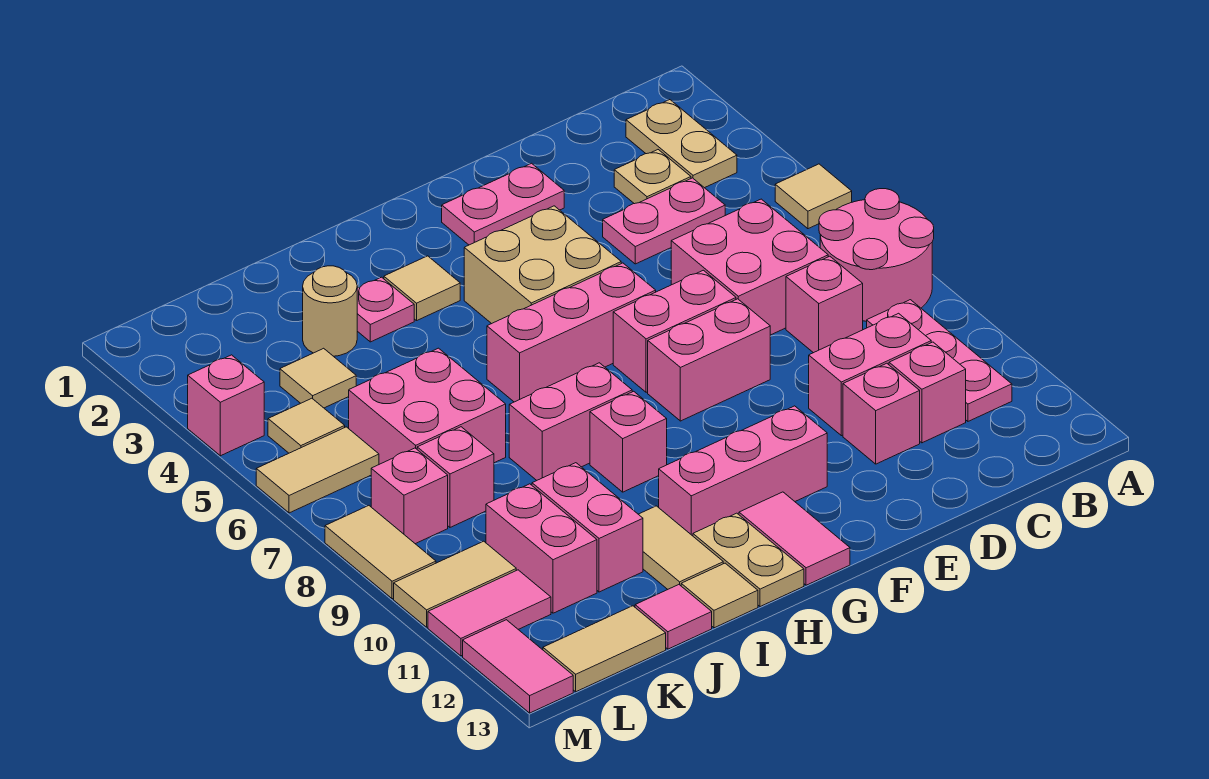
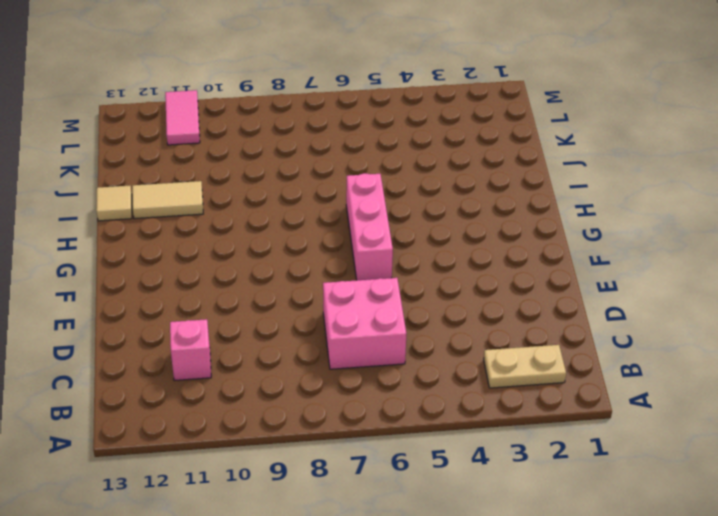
none -> tan tile A5 level 1
none -> pink round brick A7:B8 level 1
none -> pink plate B9:B11 level 1
none -> tan plate C3 level 1

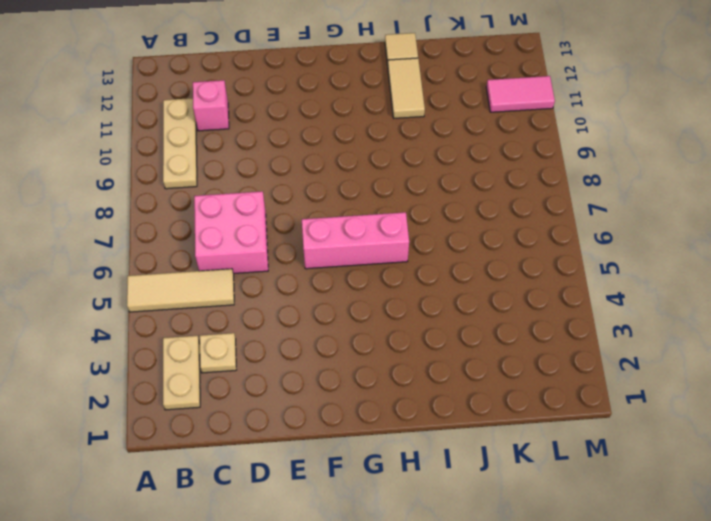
tan tile A5:C5 level 1 -> tan tile A5 level 1
tan plate B9:B11 level 1 -> pink plate B9:B11 level 1
none -> pink round brick A7:B8 level 1
none -> pink plate C4:D4 level 1
none -> pink brick C8 level 1
none -> pink brick C10:D10 level 1

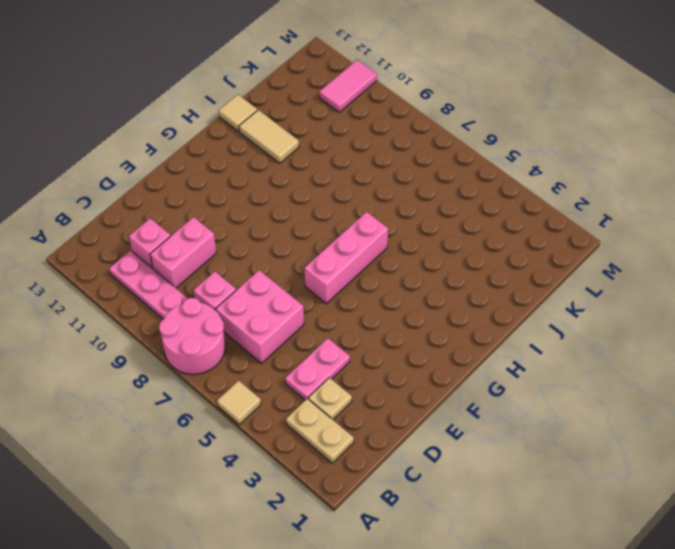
none -> pink brick D11 level 1
none -> pink plate E2:F2 level 1
none -> pink brick E7:F7 level 1
none -> pink brick E8:F8 level 1

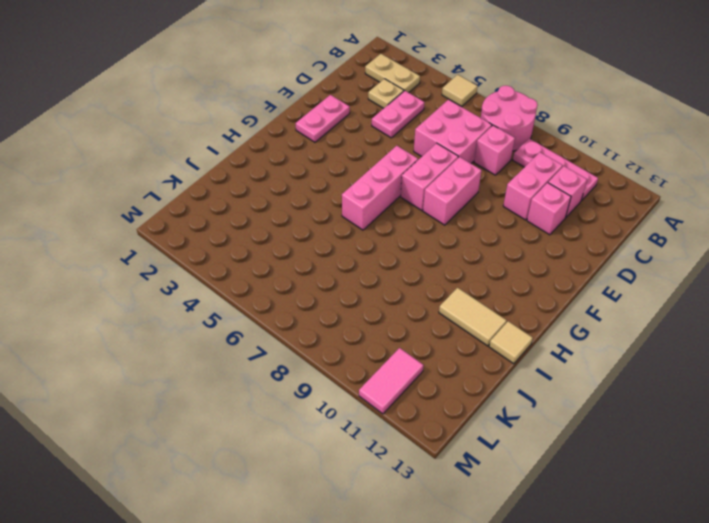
none -> tan brick F4:G5 level 1
none -> pink brick F11:H11 level 1
none -> pink tile G12:G13 level 1
none -> tan tile H3 level 1

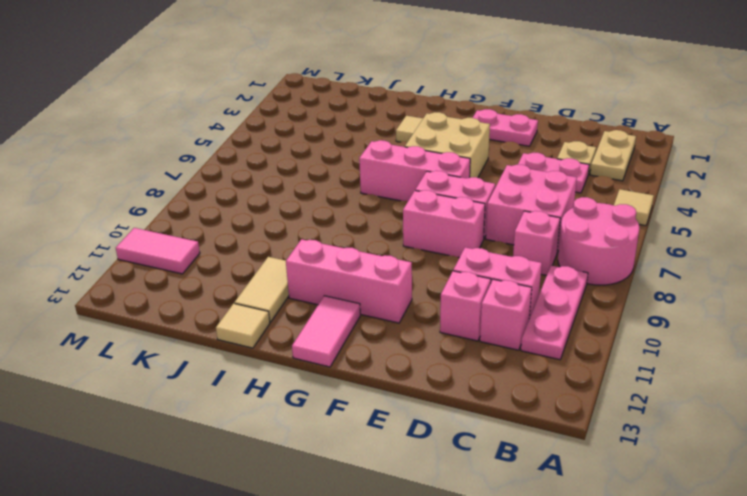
none -> pink brick H8:I8 level 1
none -> pink brick H9 level 1
none -> tan plate H12:H13 level 1
none -> pink plate I3 level 1

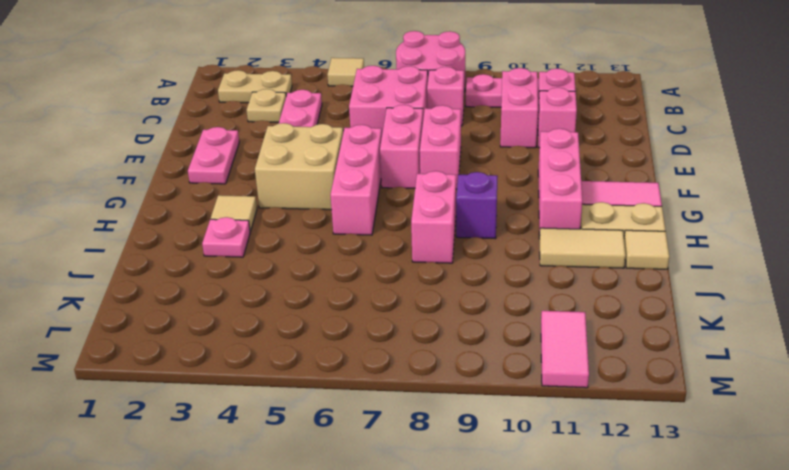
purple brick H9 level 1 -> pink brick H9 level 1
none -> tan round brick J3 level 1
none -> pink brick J6:K7 level 1
none -> pink brick J10:J11 level 1
none -> pink tile J13 level 1

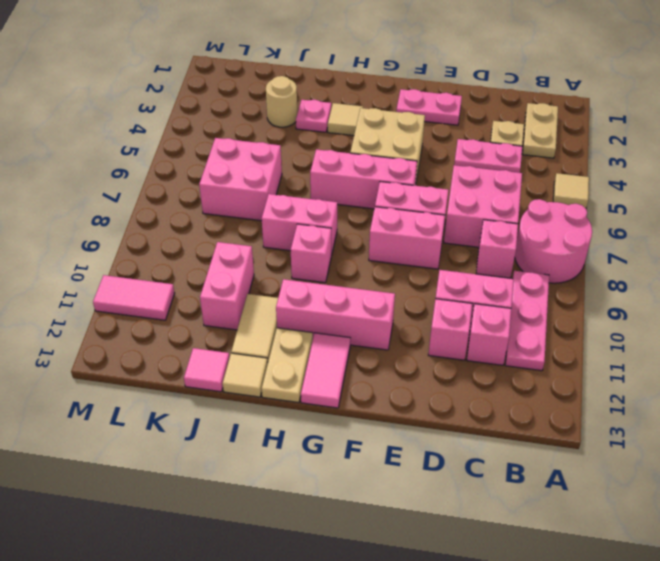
none -> tan tile K4 level 1
none -> pink brick K8 level 1
none -> pink brick K10:K11 level 1
none -> tan tile K13:L13 level 1

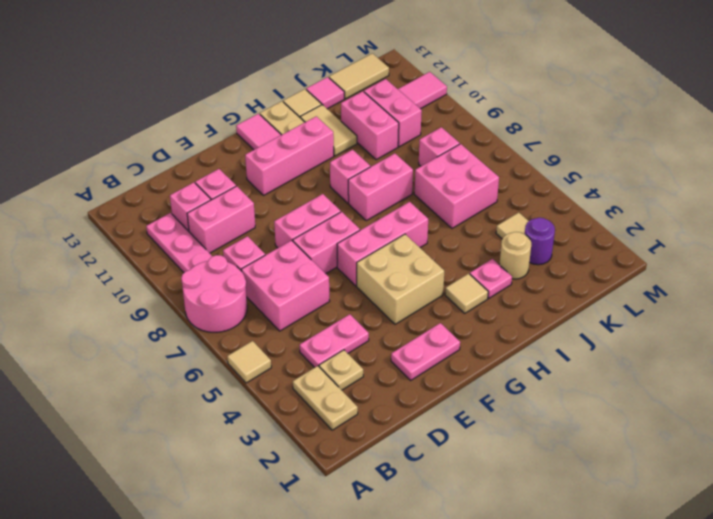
purple round brick K3 level 1 -> none
none -> tan tile L5 level 1
none -> tan tile L6:M6 level 1
none -> pink brick L8 level 1
none -> tan tile L10:M10 level 1

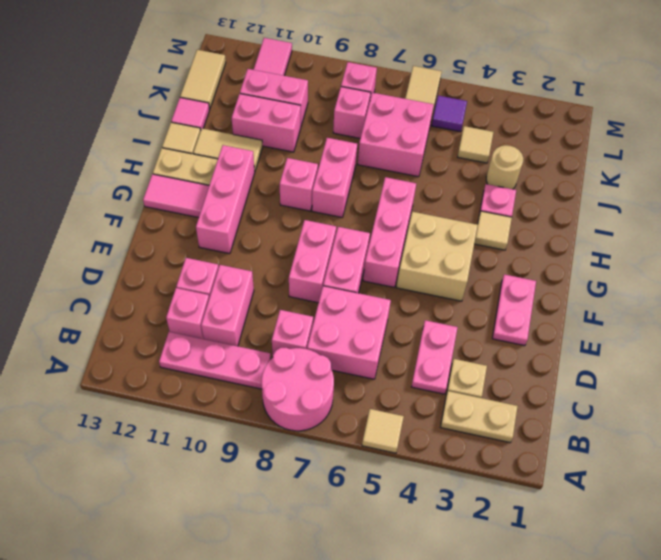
purple tile L5 level 1 -> tan tile L5 level 1
none -> tan tile L10:M10 level 1
none -> pink brick M4 level 1
none -> tan tile M8:M9 level 1
none -> pink tile M12:M13 level 1

